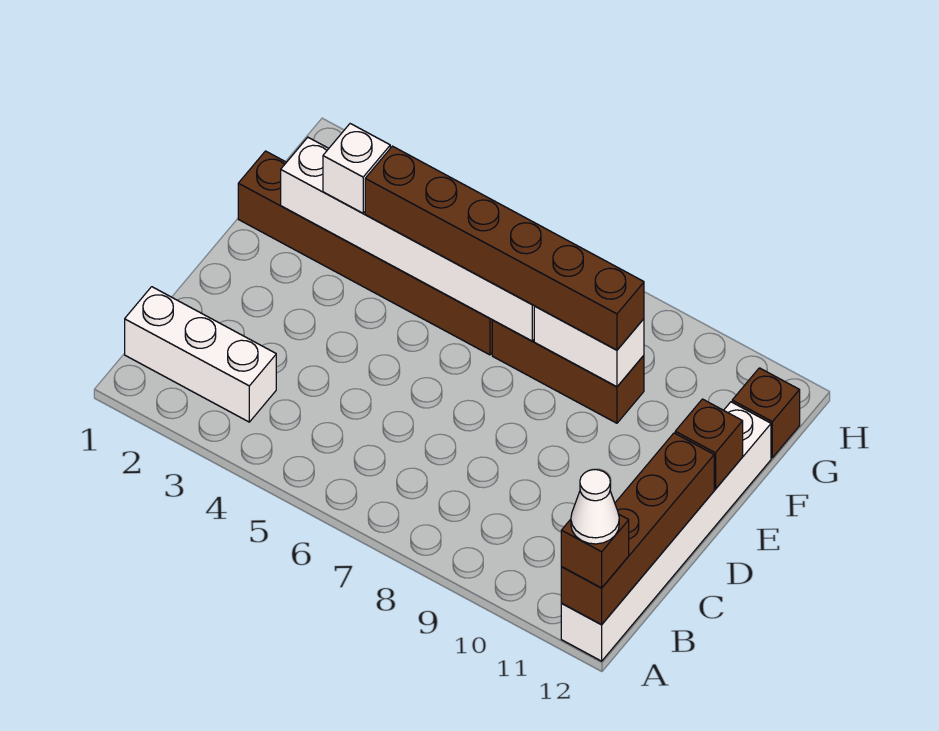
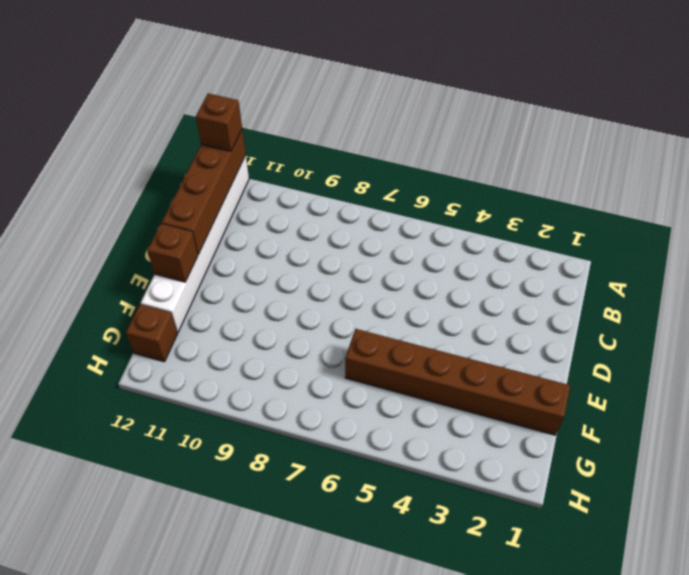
none -> white brick B1:B3 level 1
none -> brown brick F7:F9 level 1
none -> white brick F2:F7 level 2

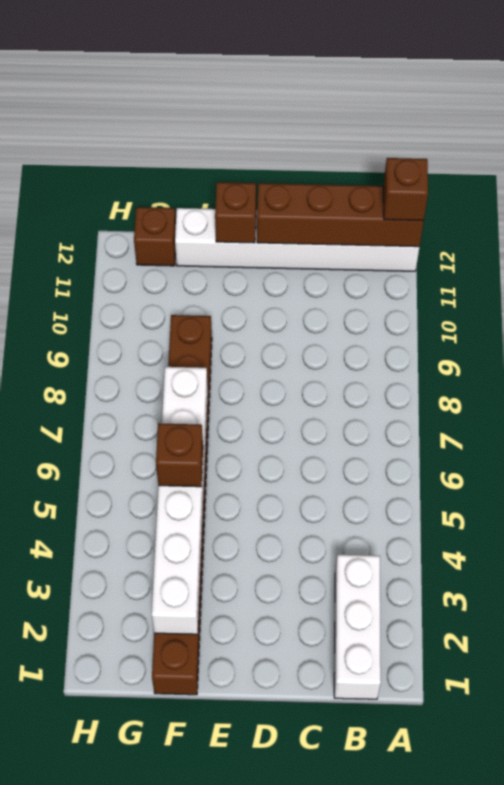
brown brick F5 level 3 -> brown brick F4:F9 level 3
none -> white brick F8:F9 level 2
none -> white brick F3 level 3
none -> white cone A12 level 4

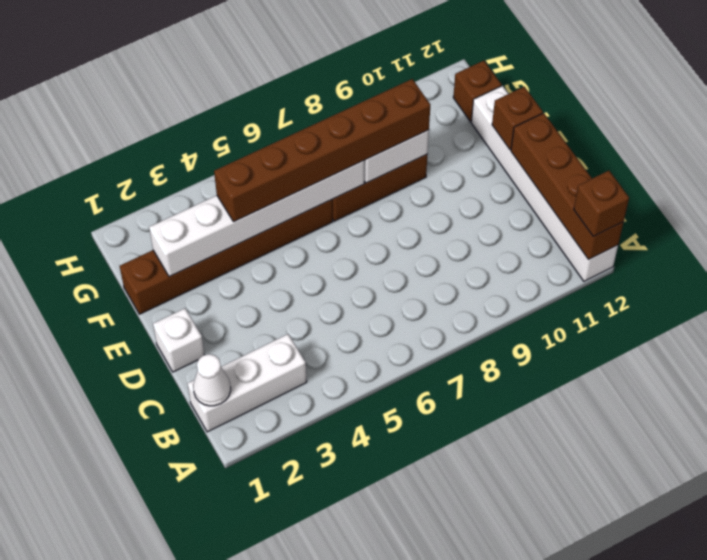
white cone B1 level 2 -> white cone A12 level 4
white brick D1 level 1 -> white brick F3 level 3

